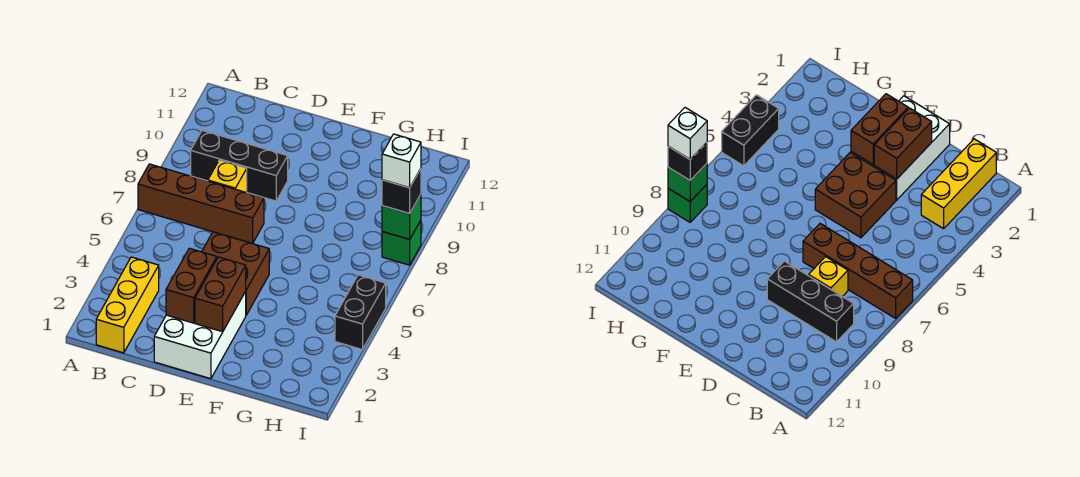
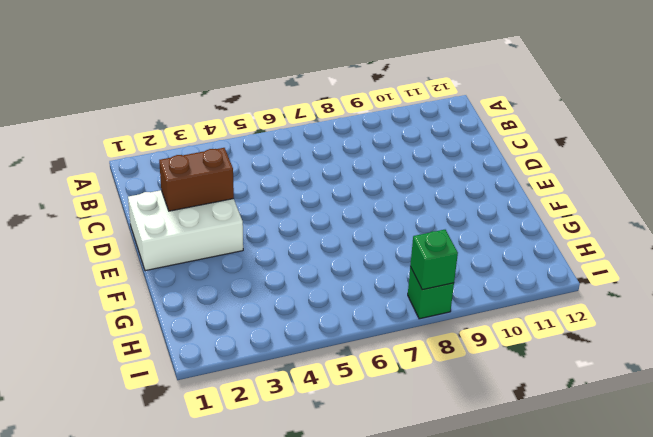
none -> brown brick A7:D7 level 1
none -> yellow brick B1:B3 level 1
none -> black brick B9:D9 level 1

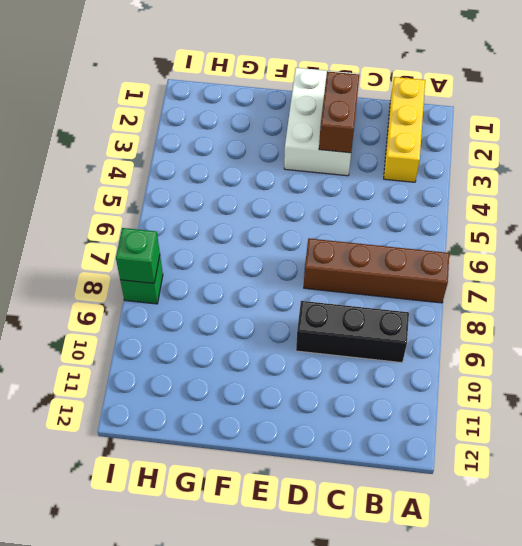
none -> yellow brick C8 level 1
none -> brown brick D4:E5 level 1
none -> black brick I4:I5 level 1

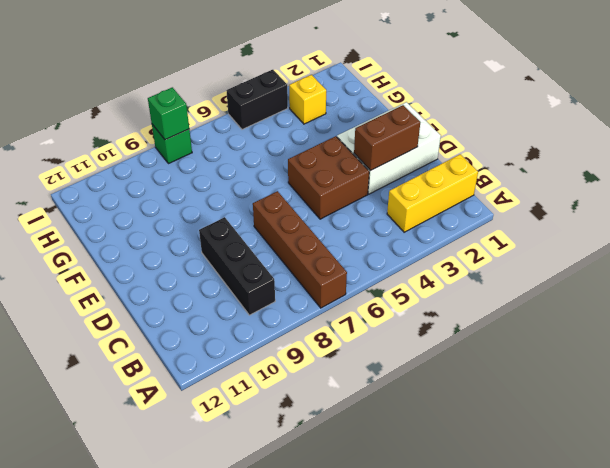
yellow brick H3 level 1 -> yellow brick C8 level 1
none -> brown brick E2:E3 level 2
none -> black brick I8 level 3
none -> white brick I8 level 4

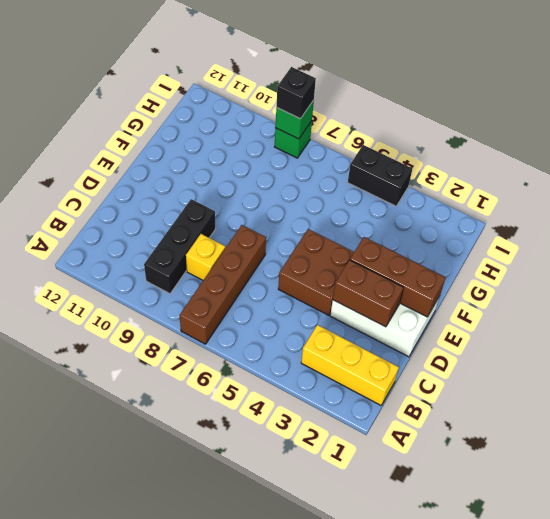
brown brick E1:E3 level 2 -> brown brick E2:E3 level 2
none -> white brick I8 level 4

